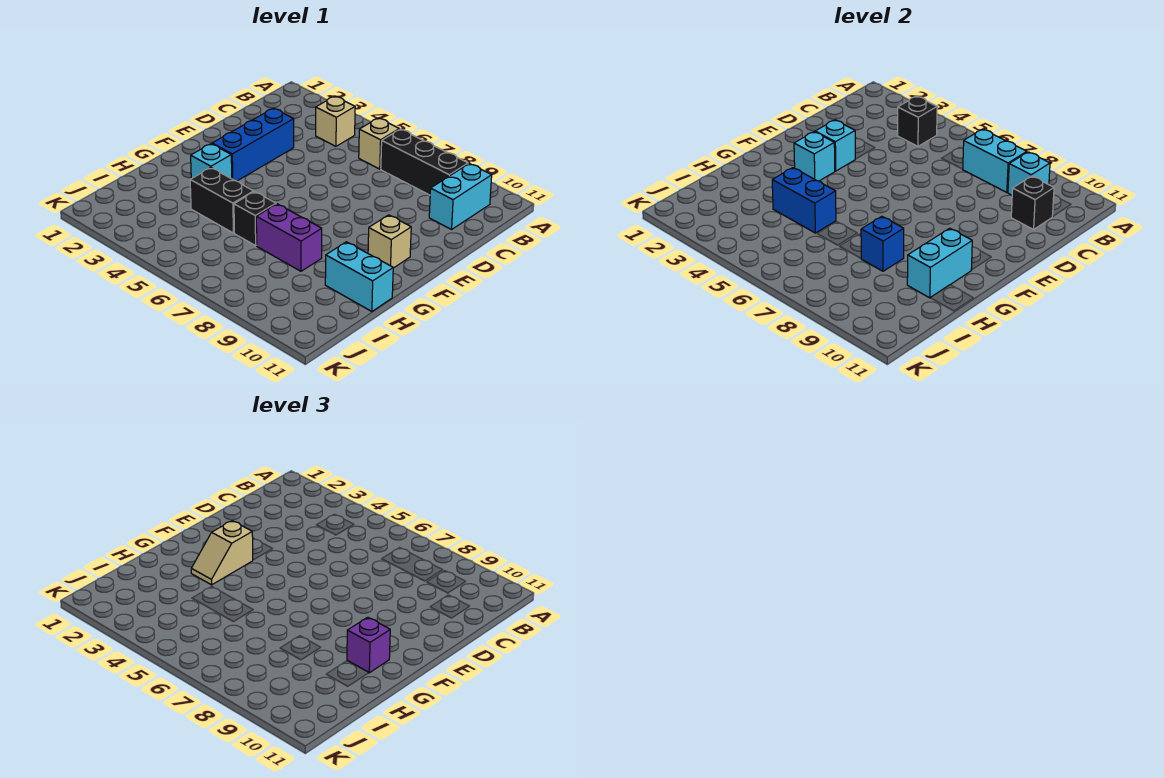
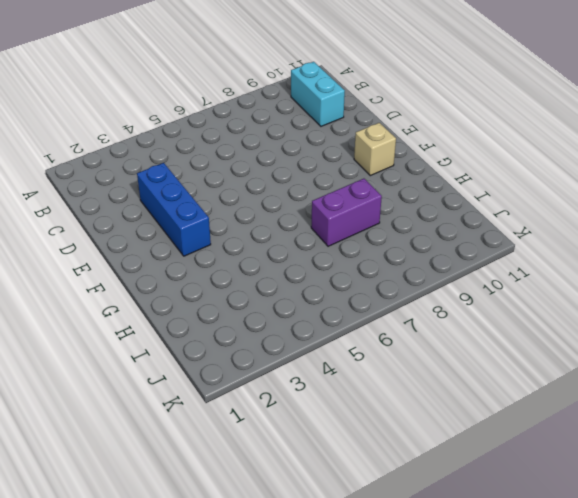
none -> tan brick B4 level 1
none -> tan brick B6 level 1
none -> black brick B7:B9 level 1

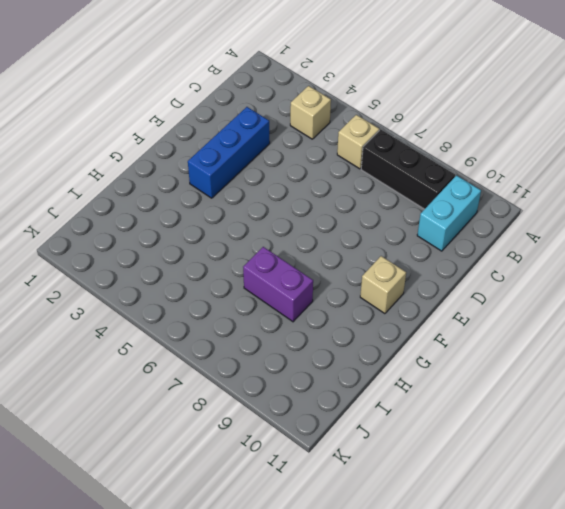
none -> cyan brick G3 level 1
none -> black brick H4:H5 level 1
none -> black brick H6 level 1

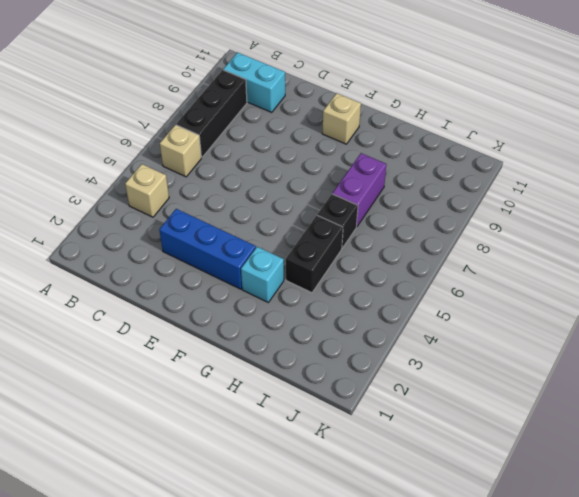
none -> cyan brick H10:H11 level 1
none -> black brick B4 level 2
none -> cyan brick B7:B8 level 2

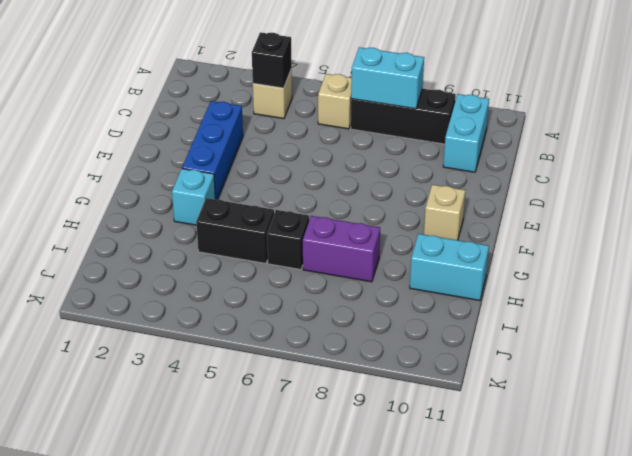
none -> cyan brick B9 level 2
none -> black brick C10 level 2
none -> cyan brick E3 level 2

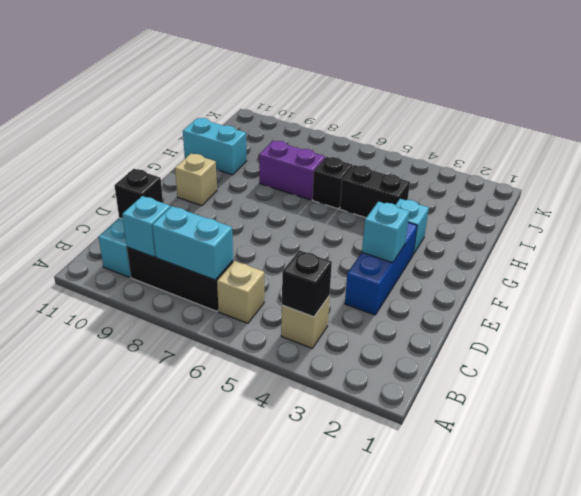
none -> cyan brick F3 level 2
none -> cyan brick G10:H10 level 2
none -> blue brick H4:H5 level 2

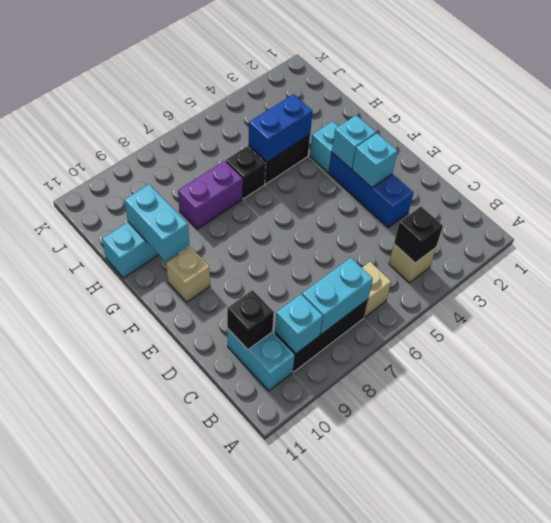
none -> blue brick H8 level 2
none -> tan slope F3:G3 level 3 top F
none -> purple brick G10 level 3

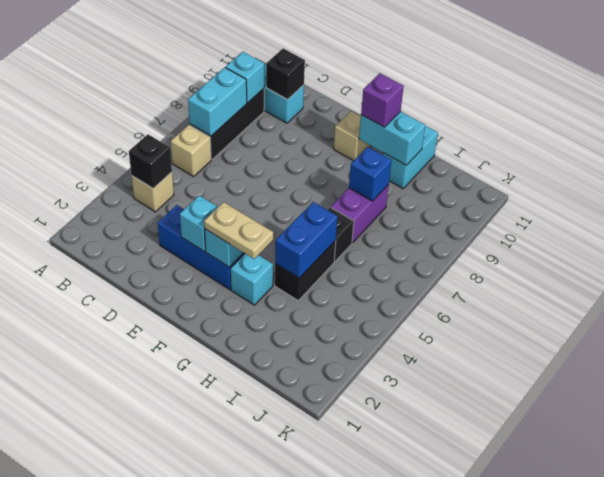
tan plate F3:G3 level 3 -> tan slope F3:G3 level 3 top F

